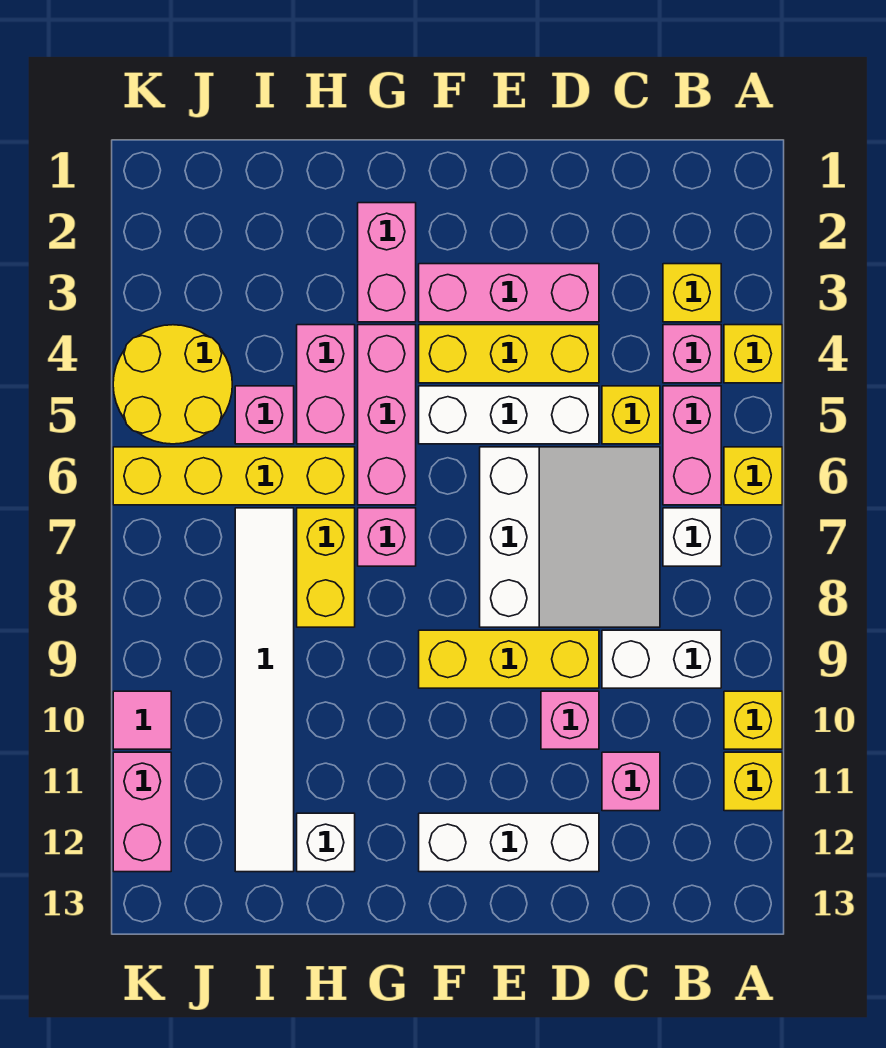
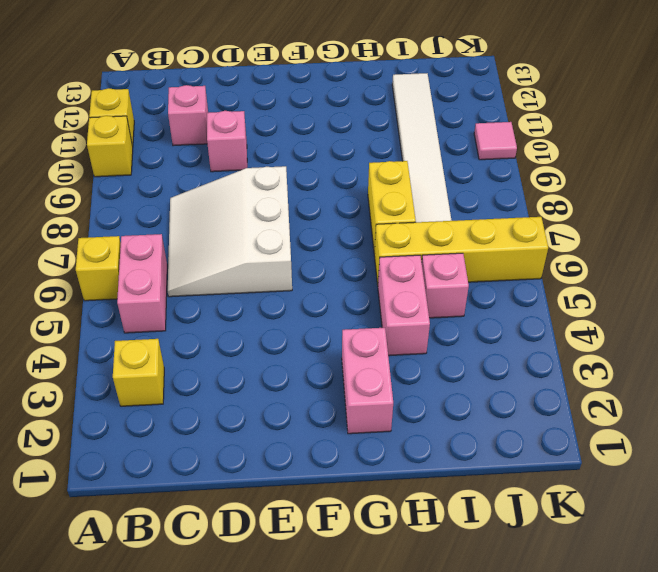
none -> yellow brick A4 level 1
none -> pink brick B4 level 1
none -> white brick B7 level 1
none -> white brick B9:C9 level 1

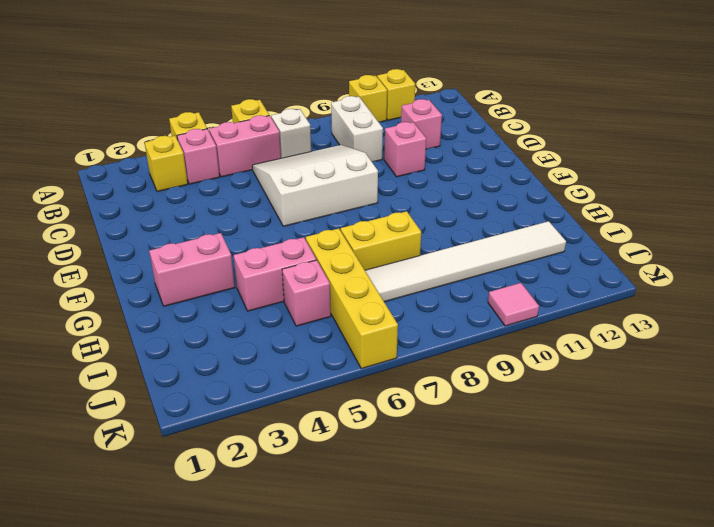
none -> yellow brick C5 level 1
none -> pink brick D3:F3 level 1
none -> yellow brick D4:F4 level 1
none -> white brick D5:F5 level 1

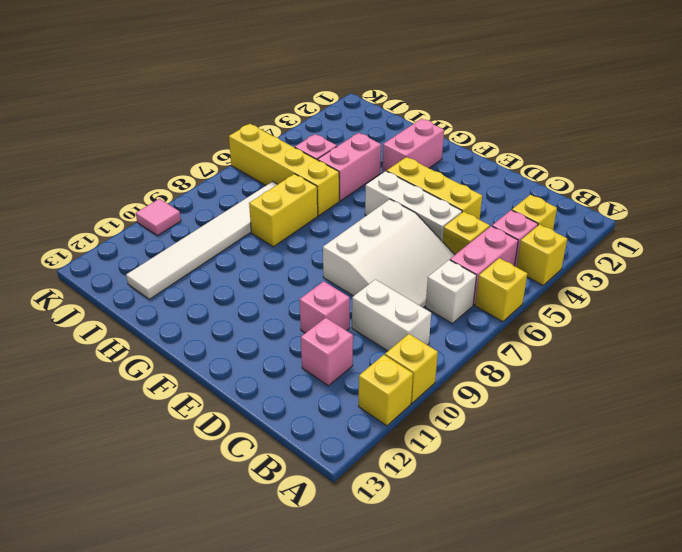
none -> pink brick D3:F3 level 1
none -> yellow brick D9:F9 level 1
none -> white brick D12:F12 level 1
none -> pink brick G4:G6 level 1

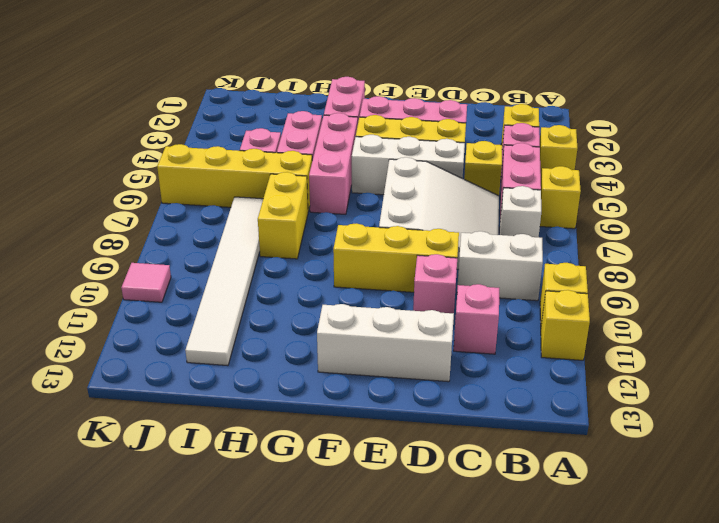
none -> pink brick G7 level 1
none -> white brick H12 level 1
none -> yellow round brick J4:K5 level 1
none -> pink brick K11:K12 level 1

